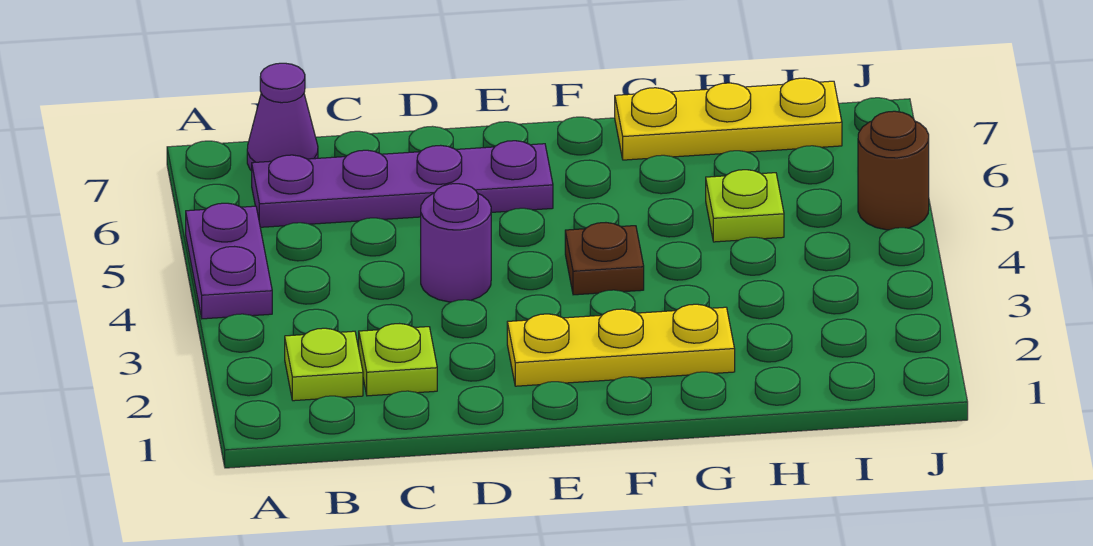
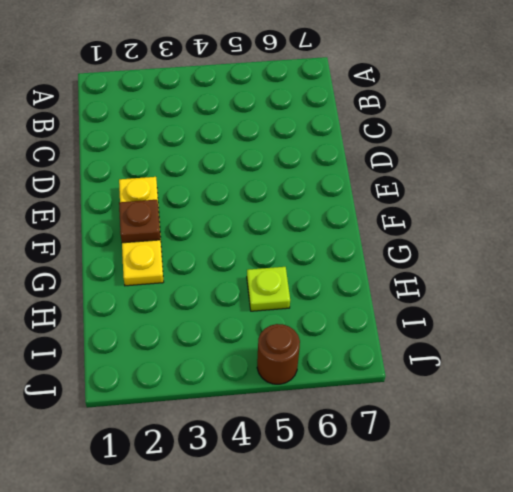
brown plate F2 level 2 -> brown plate F4 level 1
none -> purple plate A4:A5 level 1
none -> lime plate B2 level 1

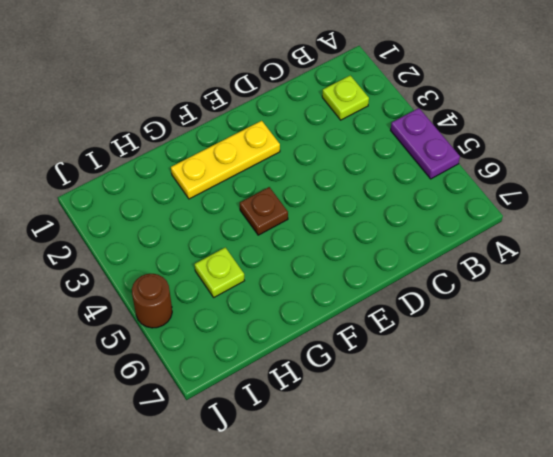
none -> purple plate B6:E6 level 1
none -> purple cone B7 level 1

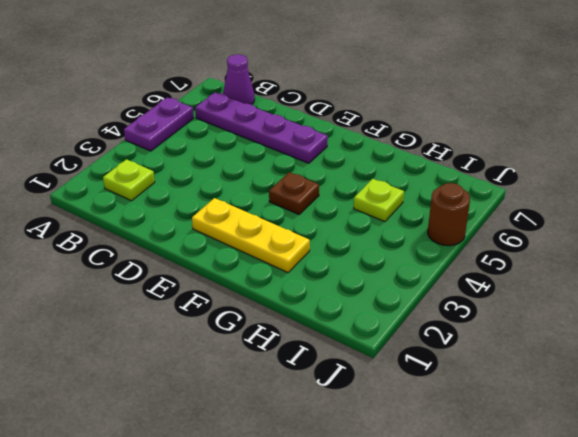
none -> lime plate C2 level 1
none -> purple round brick D4 level 1

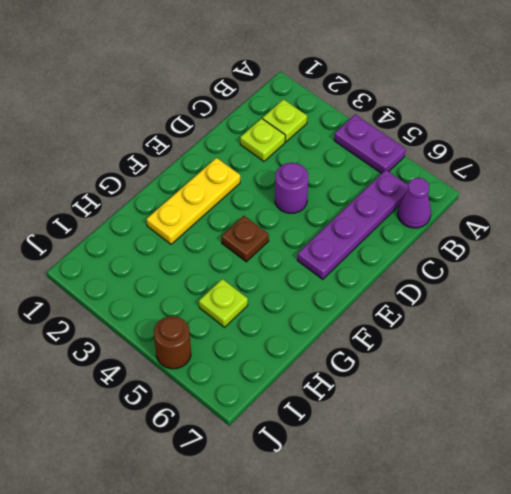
none -> yellow plate G7:I7 level 1

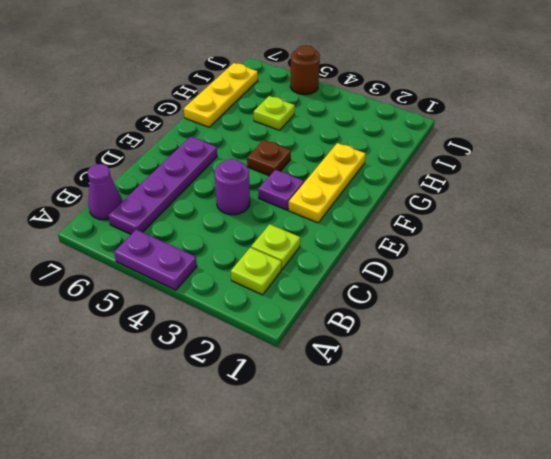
purple plate E3 level 1 -> none

